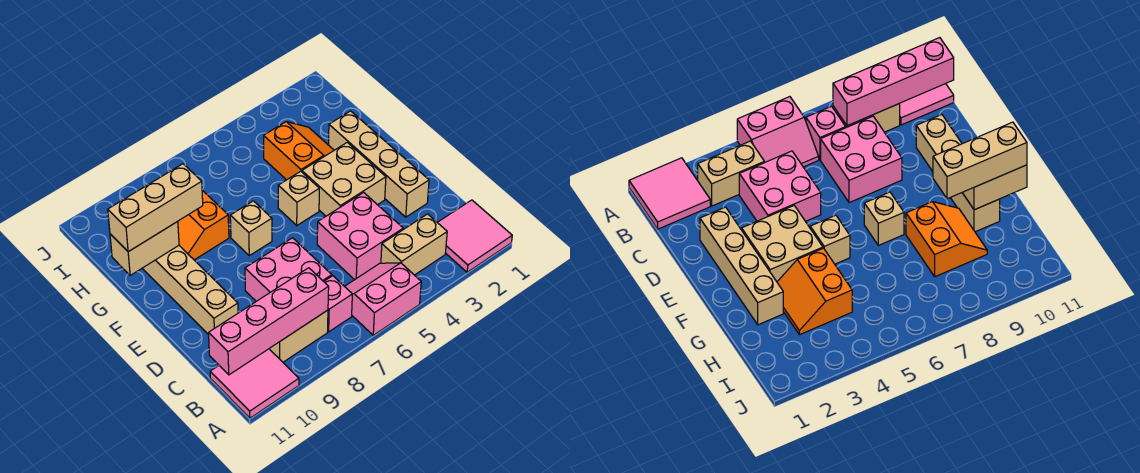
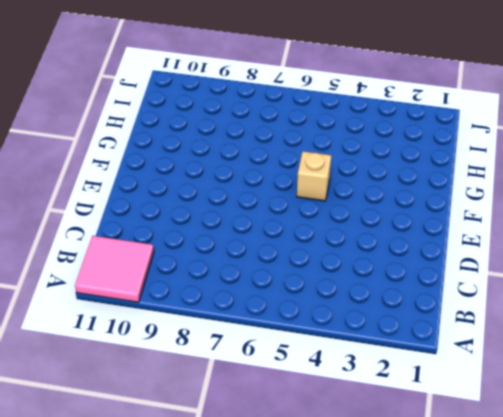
none -> pink tile A1:B2 level 1
none -> pink slope A5:B6 level 1 top A
none -> tan brick B3:B4 level 1

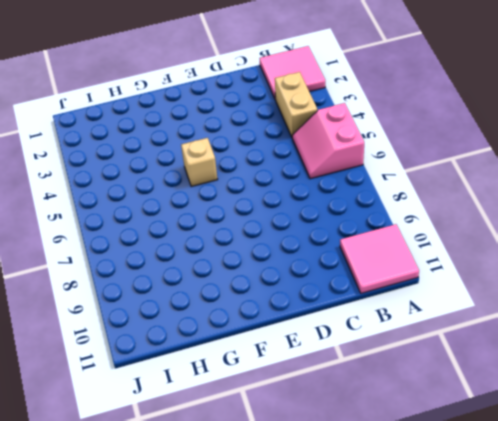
none -> pink brick B7 level 1
none -> tan brick B8:B9 level 1
none -> pink brick C4:D5 level 1

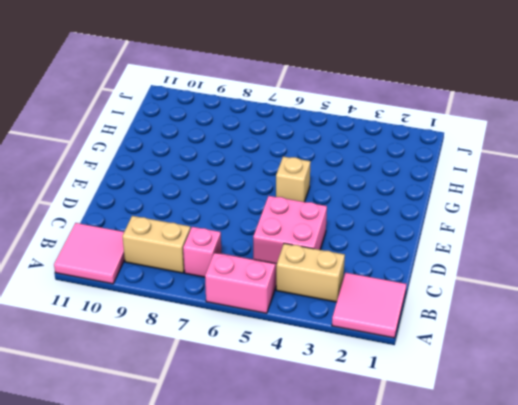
none -> pink brick C7:D8 level 1
none -> tan brick D2:G2 level 1
none -> tan brick D10:G10 level 1

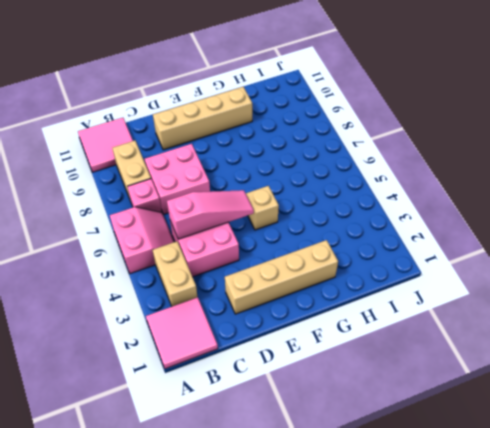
pink slope C5:E5 level 2 top C -> none
none -> tan brick E3:F4 level 1
none -> tan brick F7 level 1
none -> orange slope G3:H4 level 1 top 4

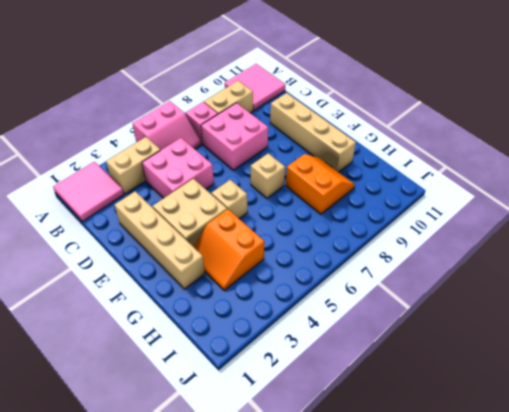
none -> pink brick B8:B11 level 2
none -> tan brick G10:G11 level 2
none -> tan brick G9:G11 level 3

